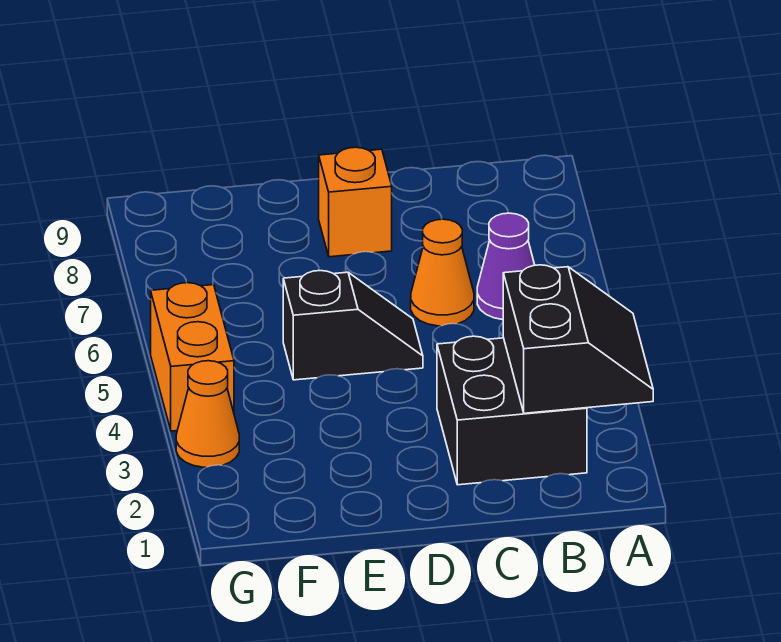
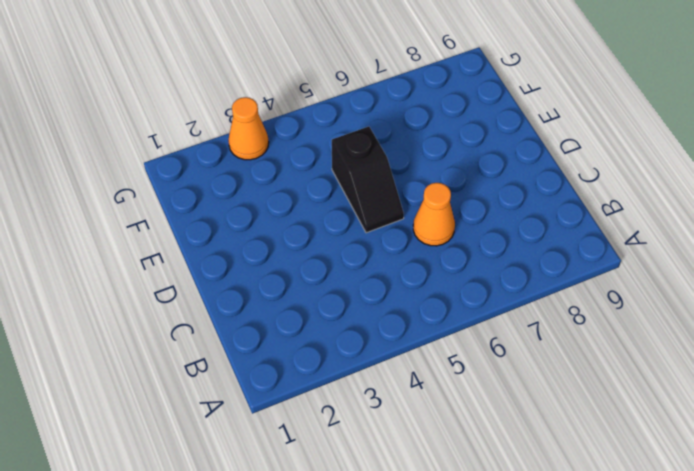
none -> black brick B2:C3 level 1
none -> purple cone B6 level 1

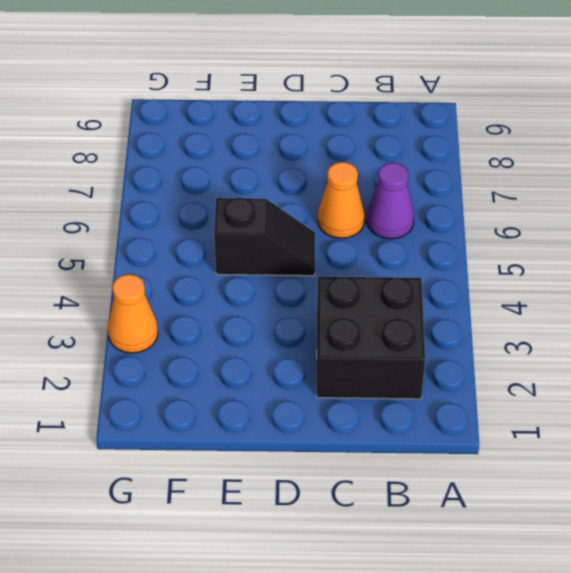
none -> orange brick D8 level 1
none -> orange brick G4:G5 level 1

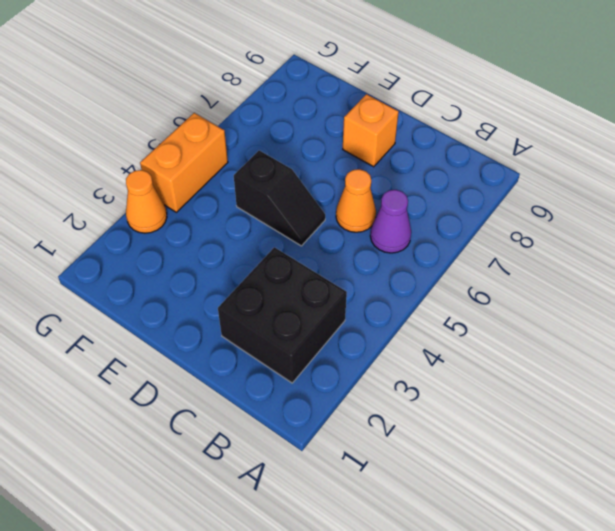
none -> black slope A2:B3 level 2 top B

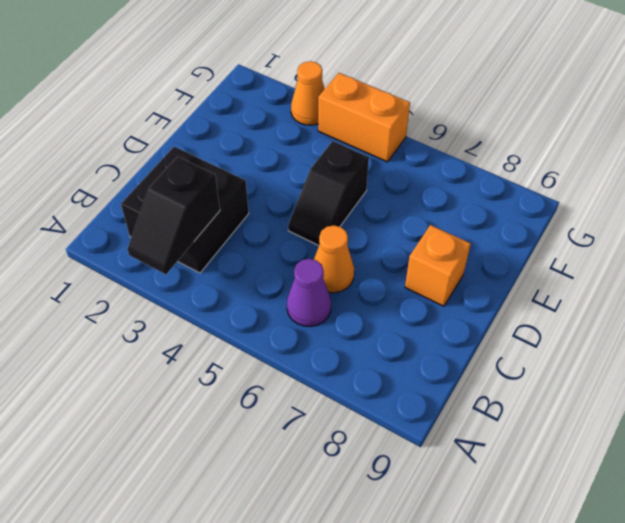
black slope A3:B3 level 2 top B -> black slope A2:B3 level 2 top B

